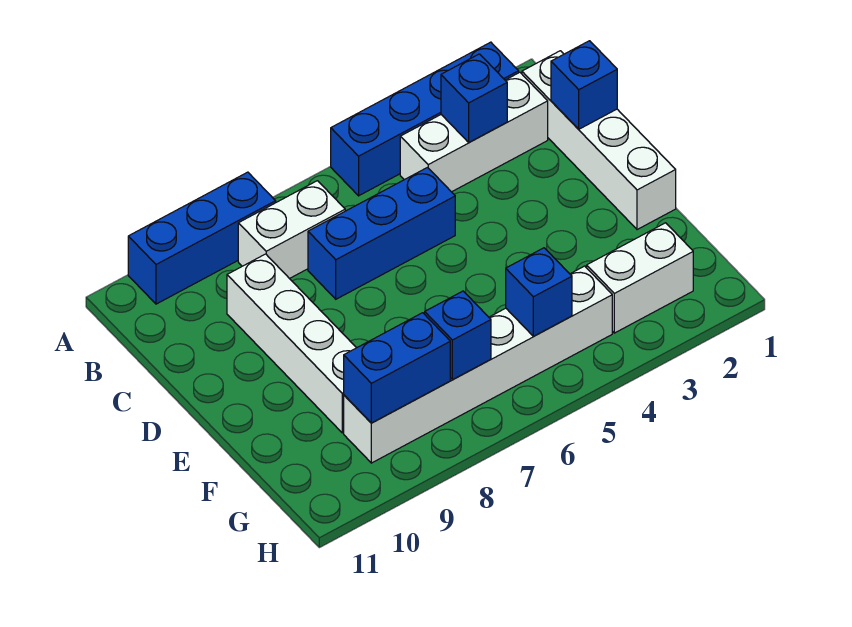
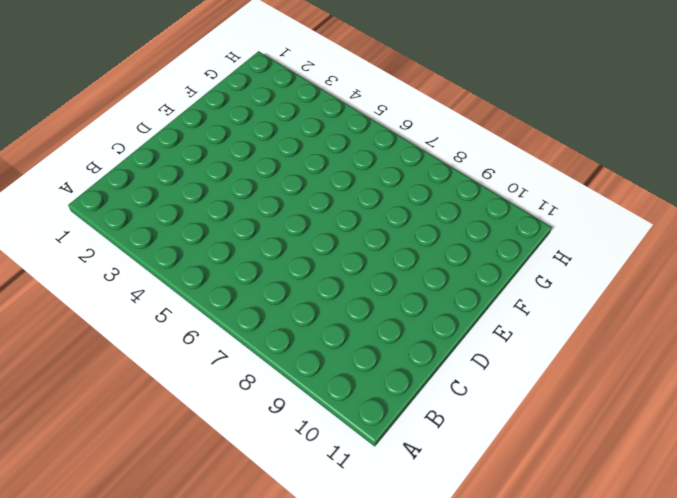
none -> blue brick A2:A5 level 1
none -> blue brick A8:A10 level 1
none -> white brick B1:E1 level 1

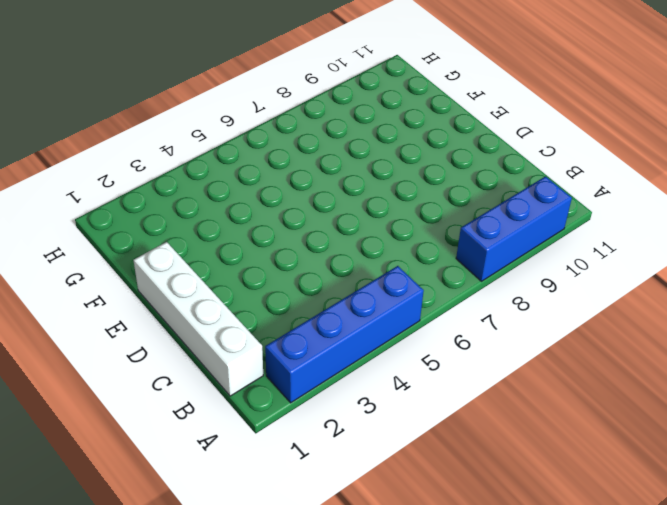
none -> white brick B2:B4 level 1
none -> white brick B7:B8 level 1
none -> blue brick C5:C7 level 1

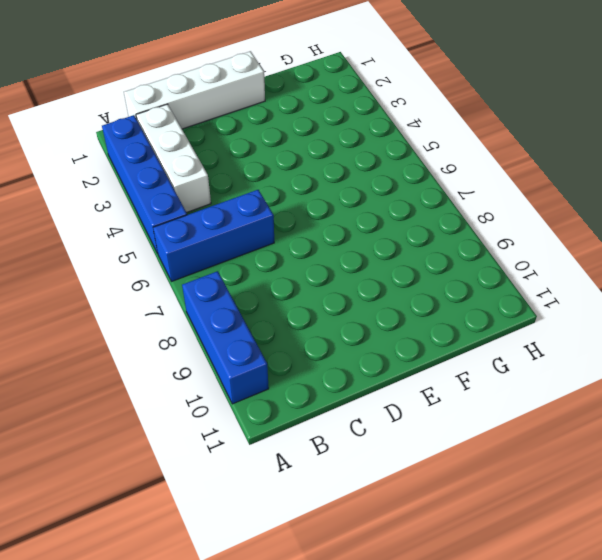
blue brick A6:C6 level 1 -> blue brick C5:C7 level 1
none -> white brick B7:B8 level 1
none -> white brick C9:F9 level 1
none -> white brick G2:G3 level 1

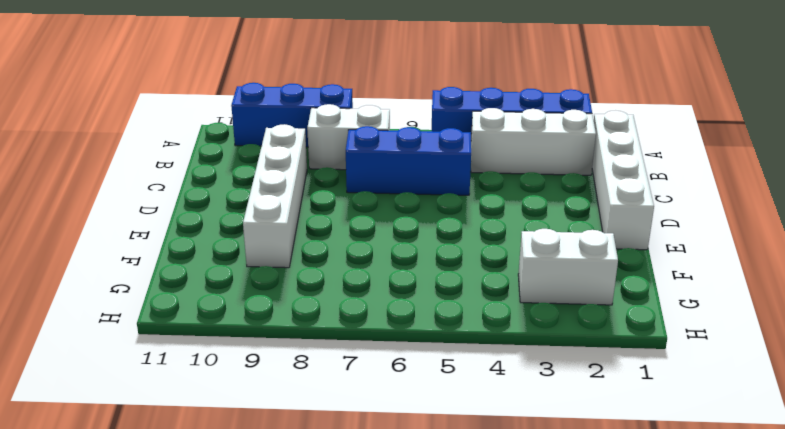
none -> white brick G4:G9 level 1
none -> blue brick B3 level 2
none -> blue brick C1 level 2

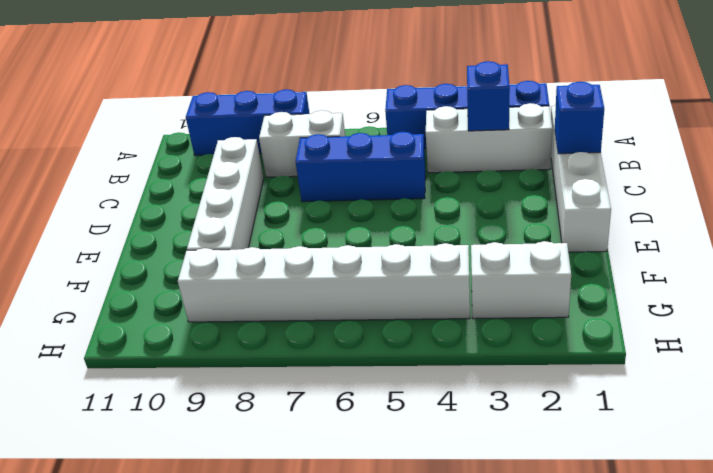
none -> blue brick G5 level 2
none -> blue brick G7 level 2
none -> blue brick G8:G9 level 2

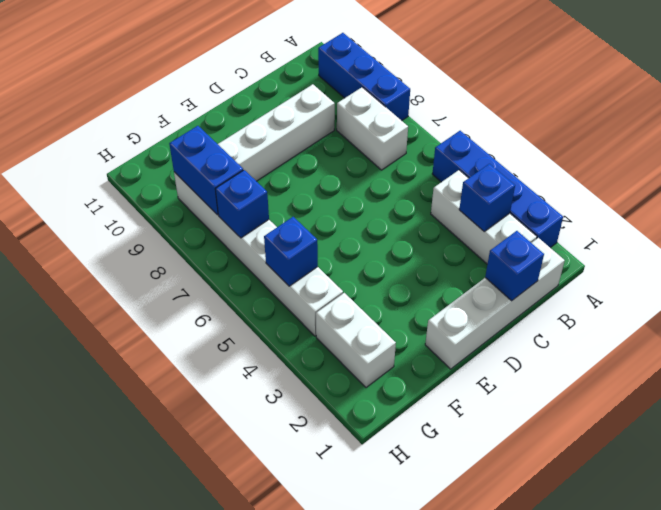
none -> blue brick C5:C7 level 1

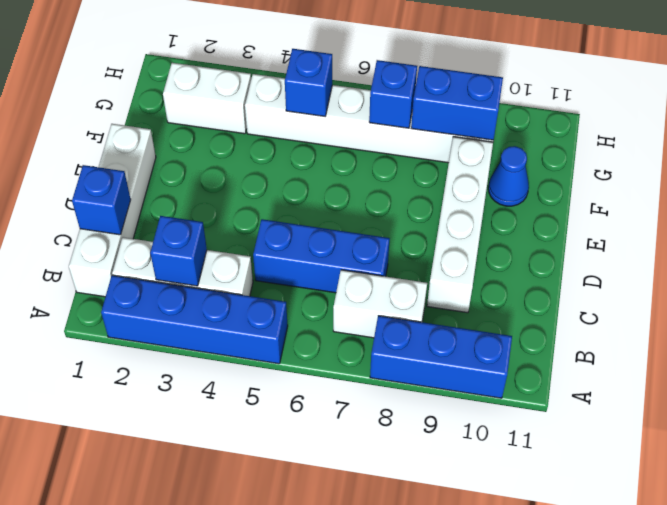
blue cone F10 level 1 -> none

